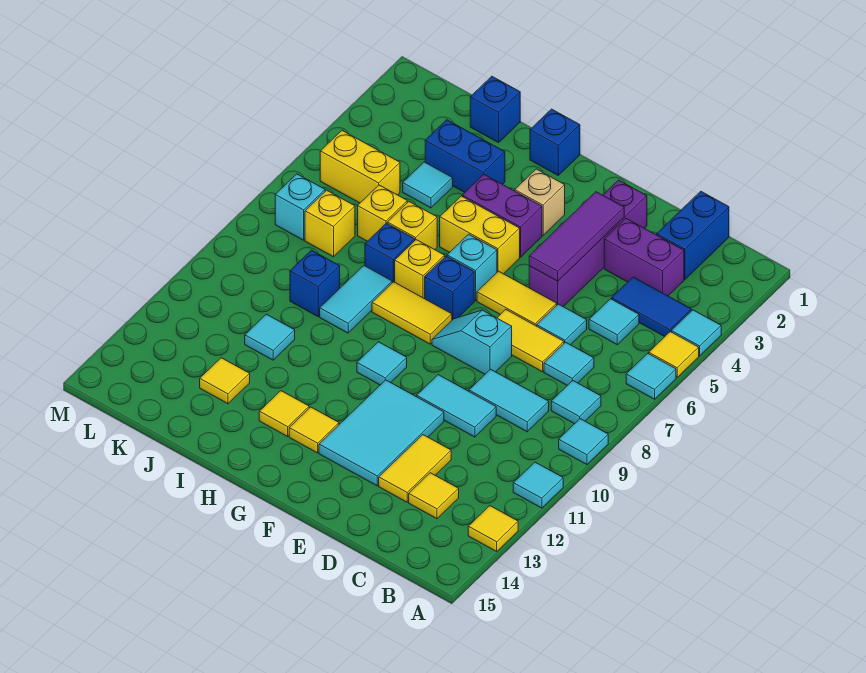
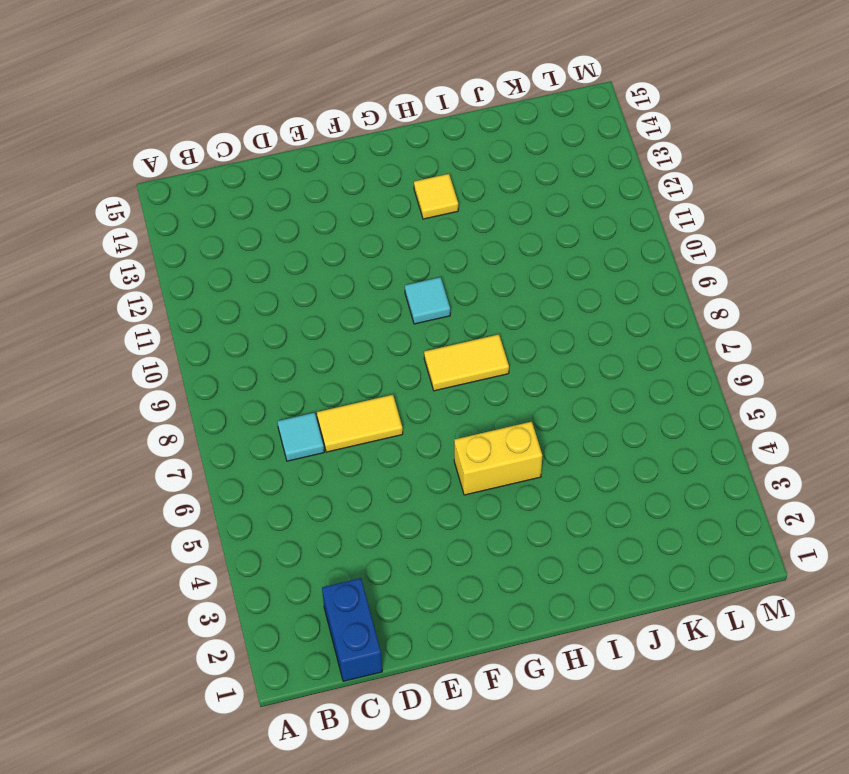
none -> cyan tile A4 level 1
none -> yellow tile A5 level 1
none -> cyan tile A6 level 1
none -> cyan tile A9 level 1

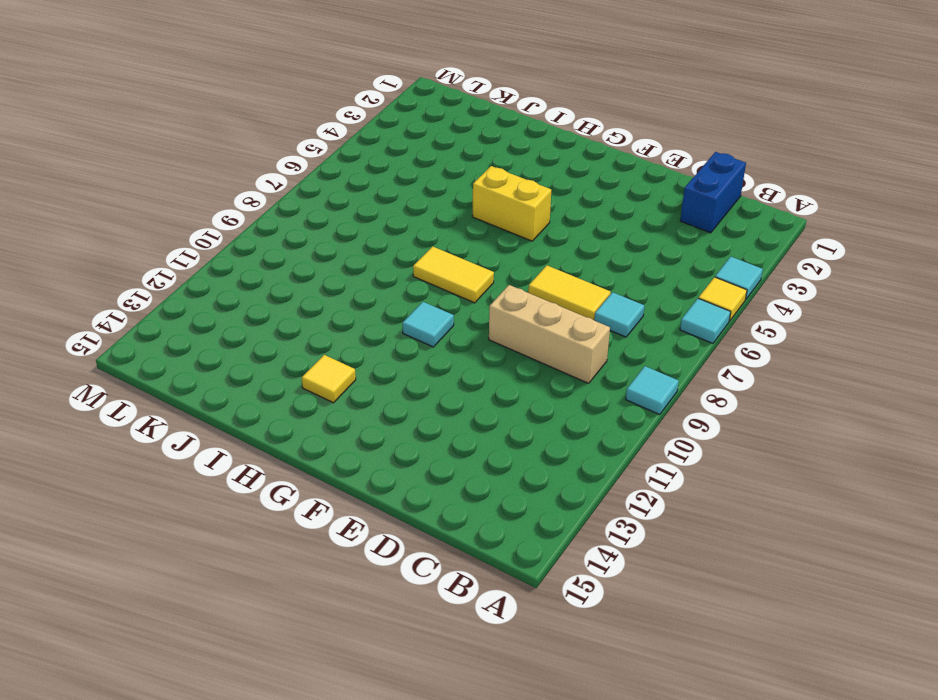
tan brick C9:E9 level 1 -> cyan tile C9:D9 level 1
none -> cyan tile A11 level 1
none -> yellow tile A13 level 1
none -> blue tile B4:C4 level 1
none -> cyan tile B8 level 1

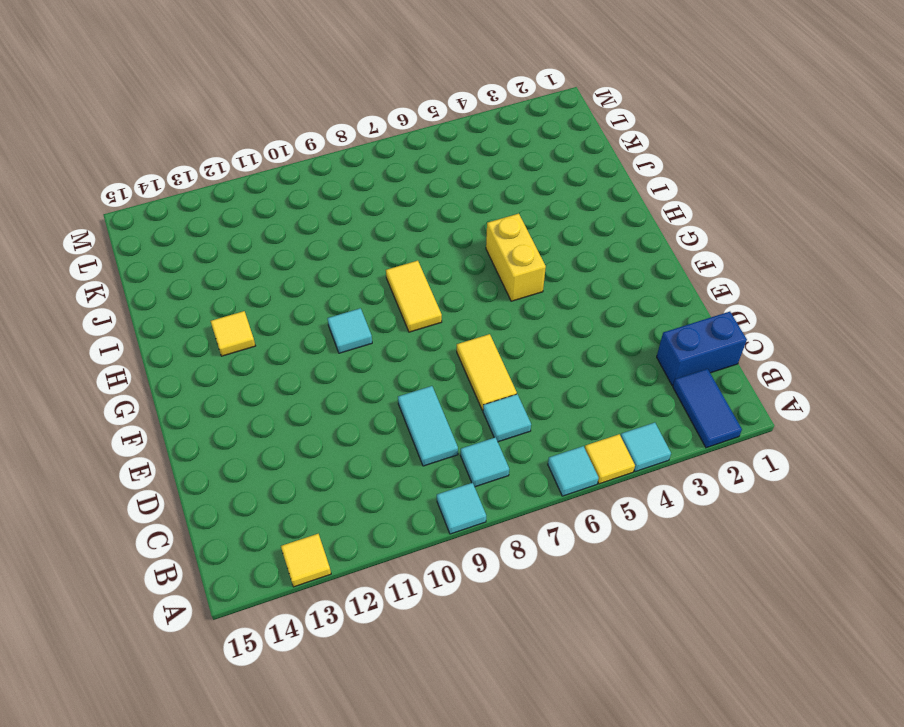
blue tile A2:B2 level 1 -> blue tile B4:C4 level 1
none -> cyan tile A11 level 1
none -> purple brick C3:D3 level 1
none -> cyan tile C5 level 1
none -> yellow tile C13 level 1

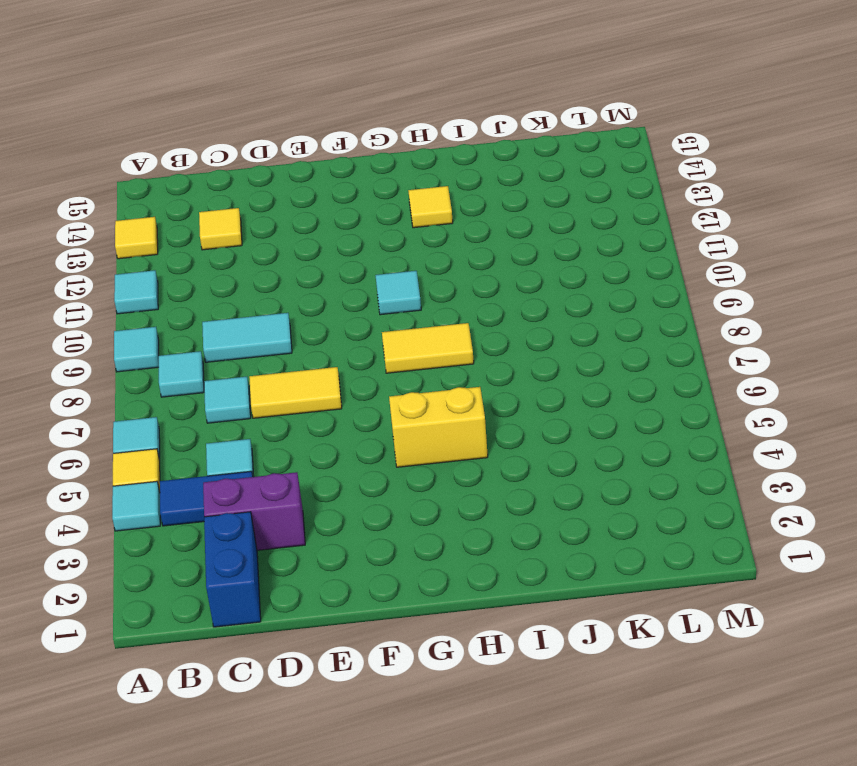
none -> cyan tile D6 level 1
none -> cyan tile D10:E10 level 1
none -> yellow tile D12:D13 level 1
none -> purple brick E2:E5 level 1

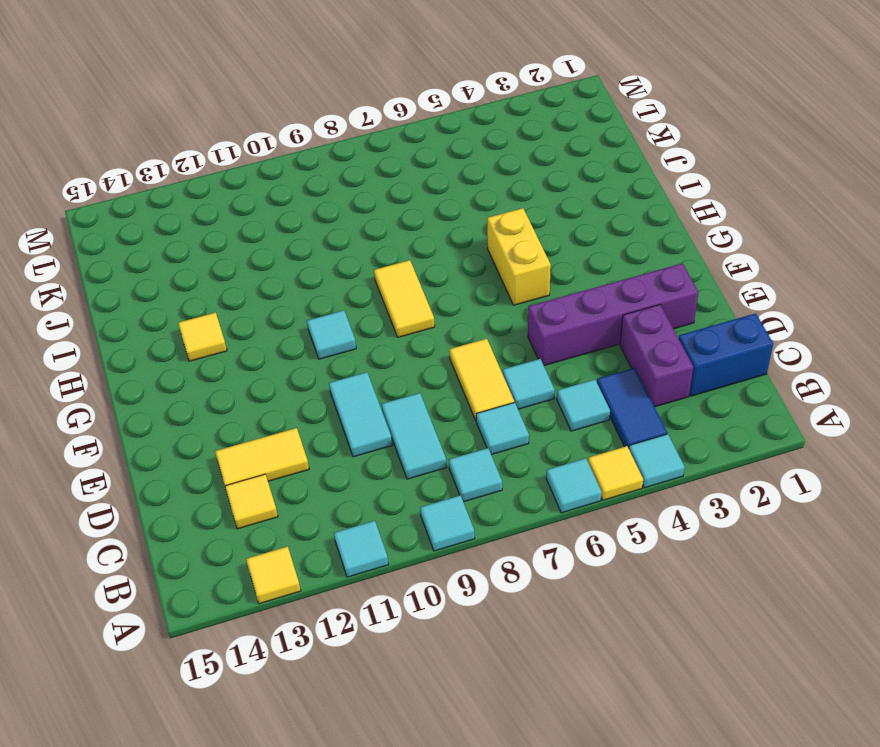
none -> yellow tile E6:F6 level 1
none -> cyan slope E8:F8 level 1 top E
none -> cyan tile E11:F13 level 1
none -> tan brick G3 level 1

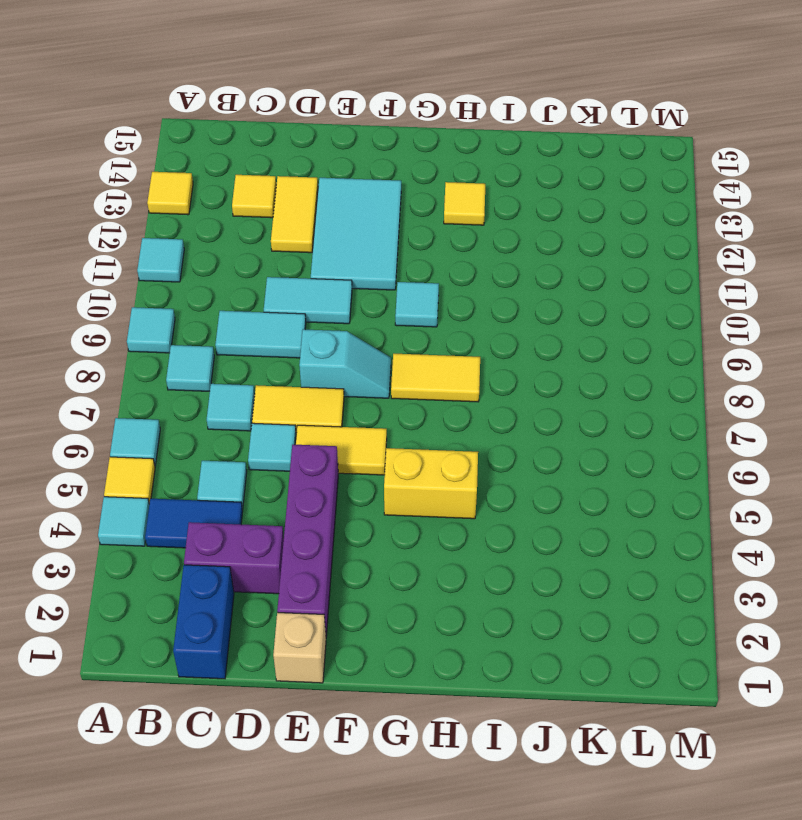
tan brick E1 level 1 -> tan brick G3 level 1
none -> purple brick G4:H4 level 1
none -> cyan brick G6 level 1
none -> blue brick G7 level 1
none -> yellow tile G13 level 1

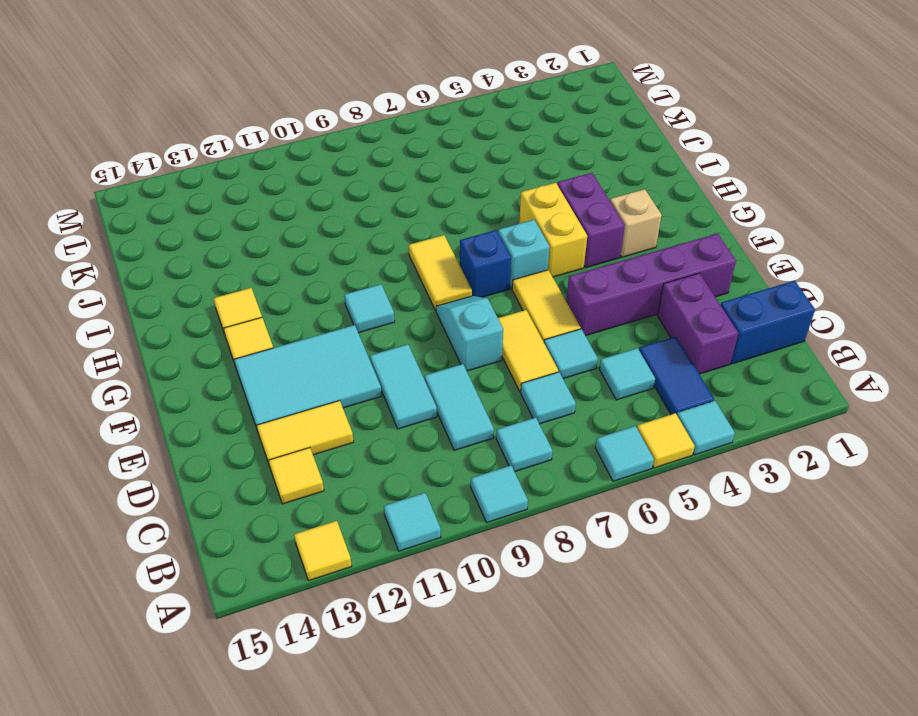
none -> blue brick H1 level 1
none -> yellow brick H7 level 1
none -> blue brick I3:J3 level 1
none -> yellow brick I6 level 1

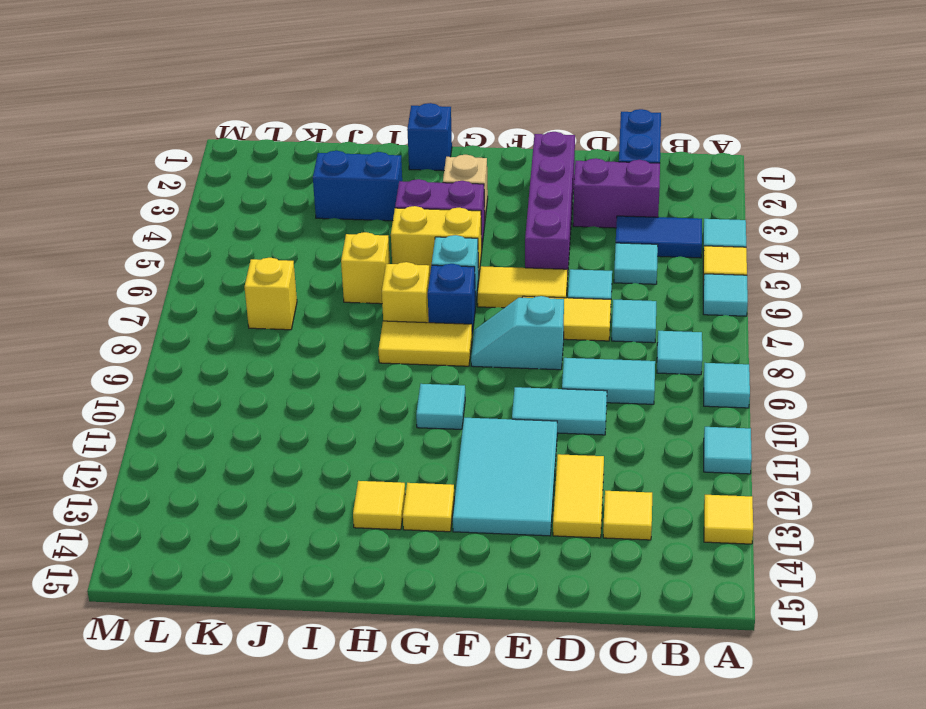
none -> blue brick I7 level 1
none -> cyan tile I8:I9 level 1
none -> blue brick J1 level 1
none -> cyan tile J4 level 1

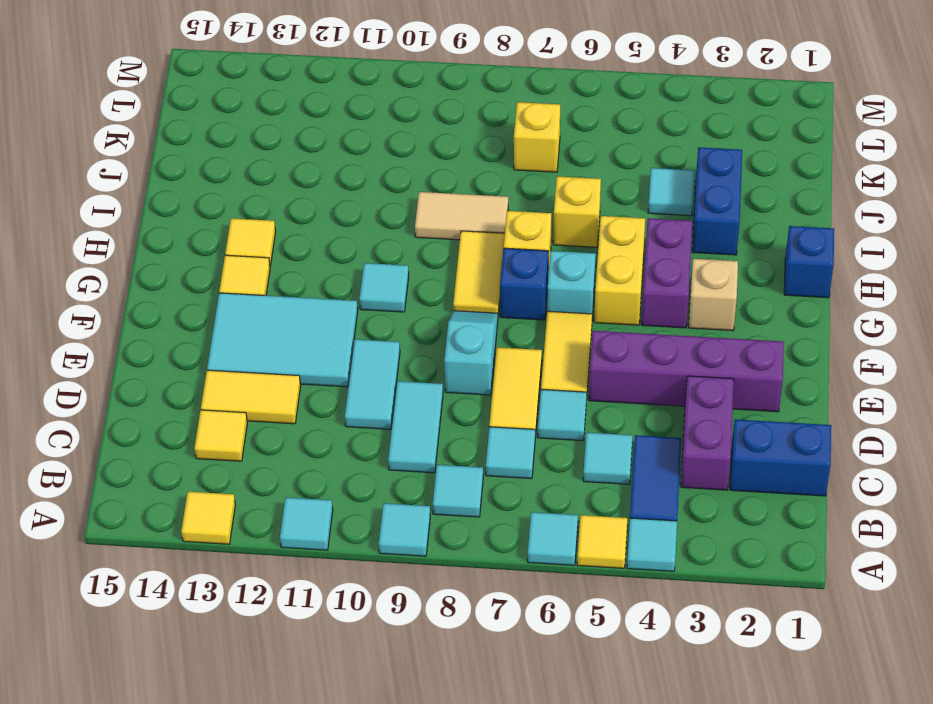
tan tile I8:I9 level 1 -> cyan tile I8:I9 level 1
none -> blue brick I7 level 1
none -> blue brick J1 level 1
none -> yellow brick J6 level 1
none -> blue brick J9 level 1

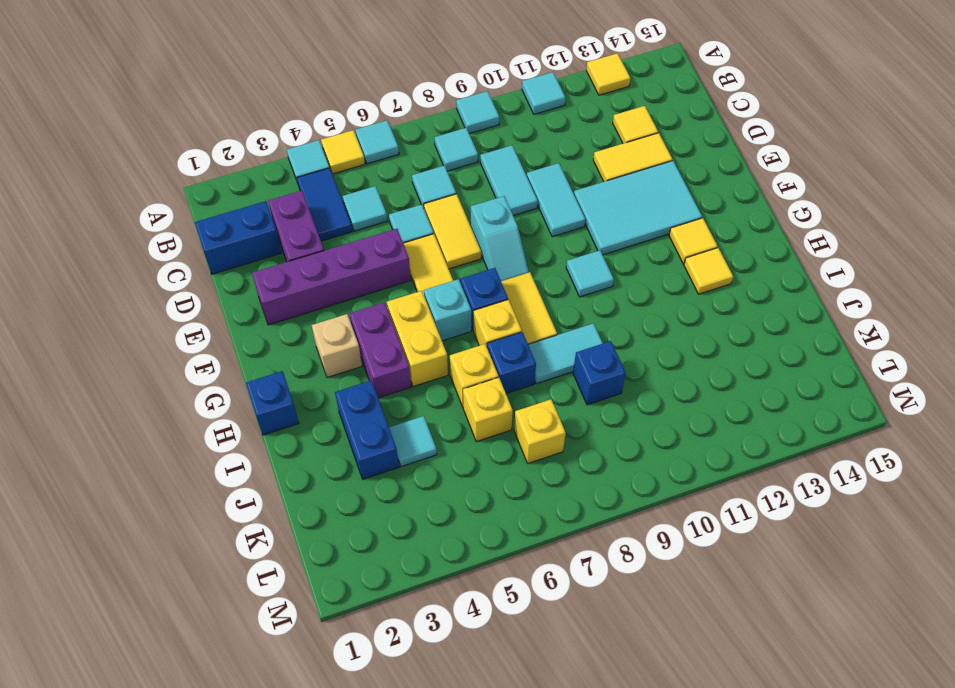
none -> blue brick J1 level 1
none -> cyan tile J11 level 1
none -> yellow tile J13 level 1
none -> yellow brick K5:L5 level 1

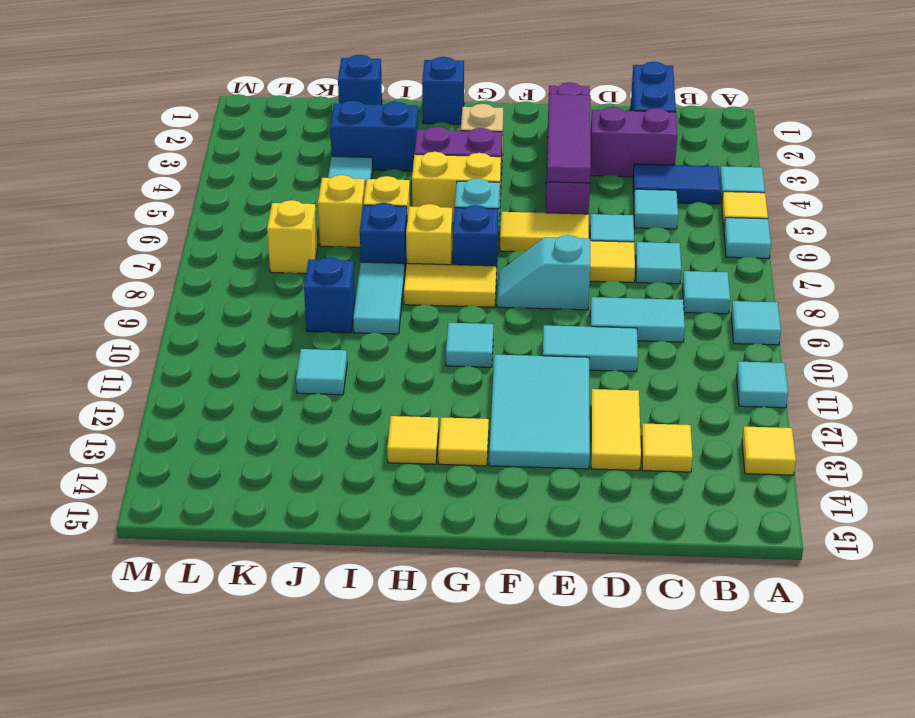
none -> yellow tile J13 level 1
none -> yellow brick K5:L5 level 1
none -> cyan brick L7 level 1

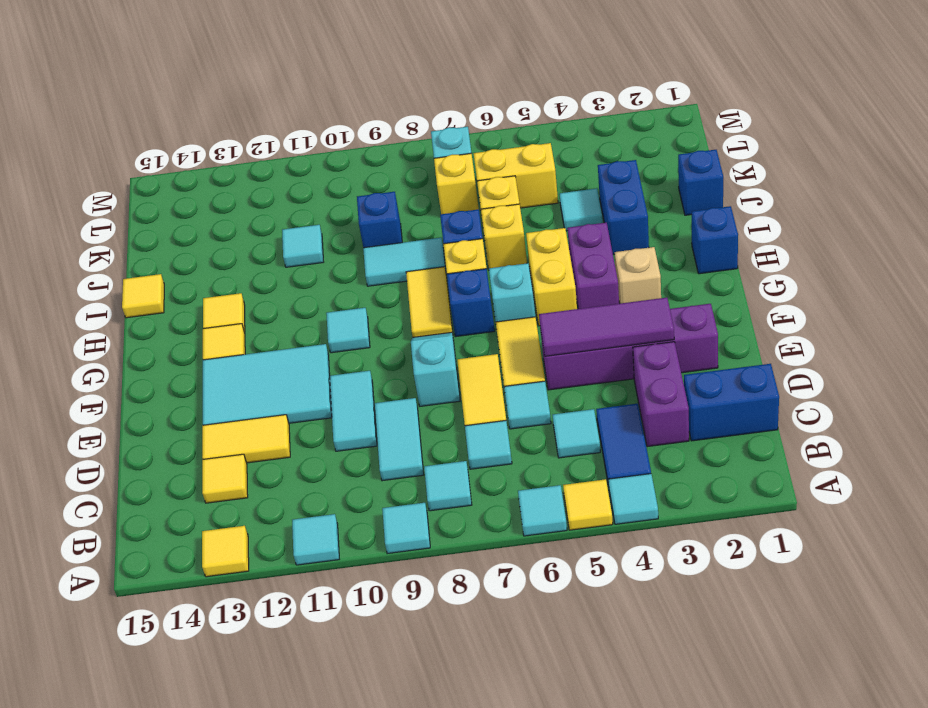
yellow tile I15 level 1 -> yellow tile J13 level 1
yellow brick K5:K6 level 1 -> yellow brick K5:L5 level 1

